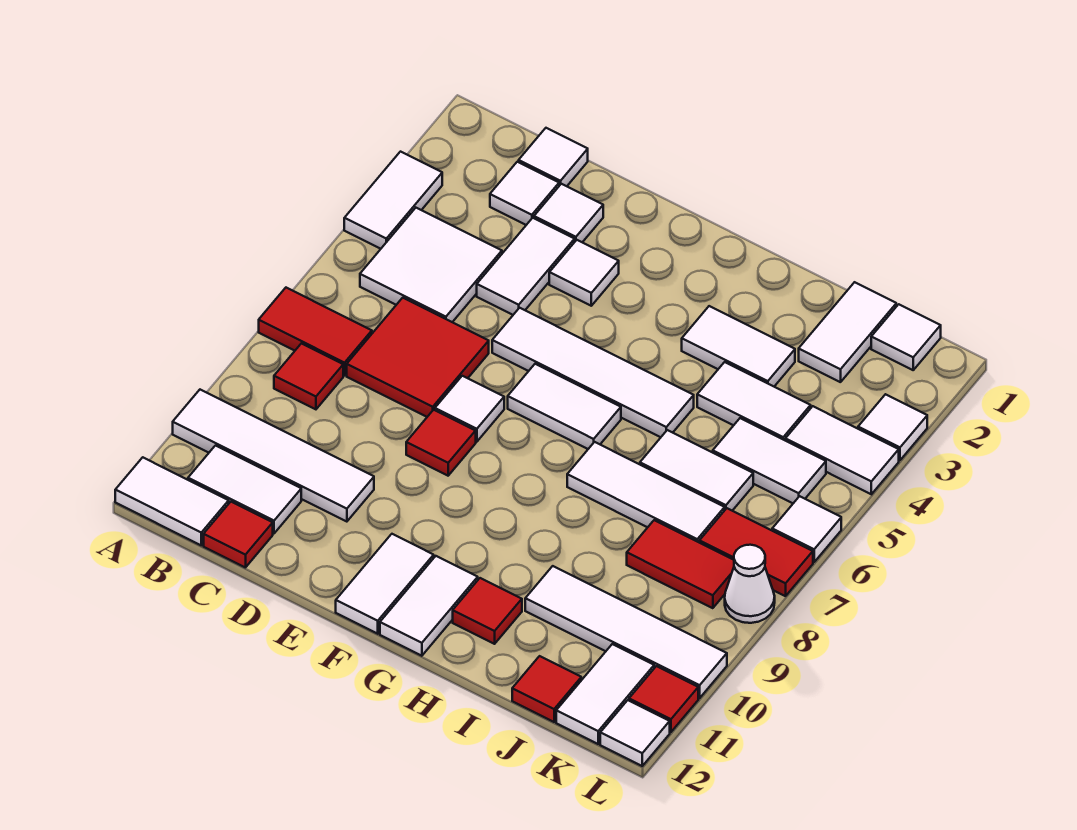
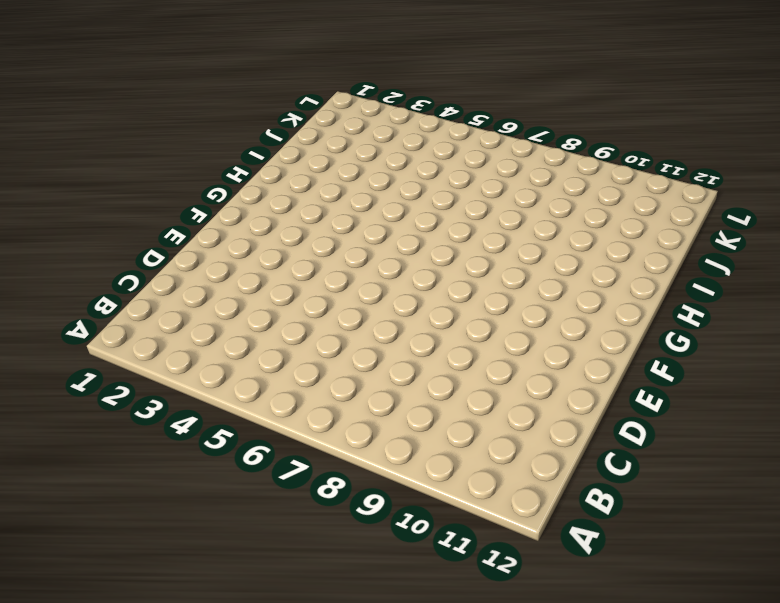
none -> white tile A3:A4 level 1
none -> red tile A7:B7 level 1
none -> white tile A10:D10 level 1
none -> white tile A12:B12 level 1

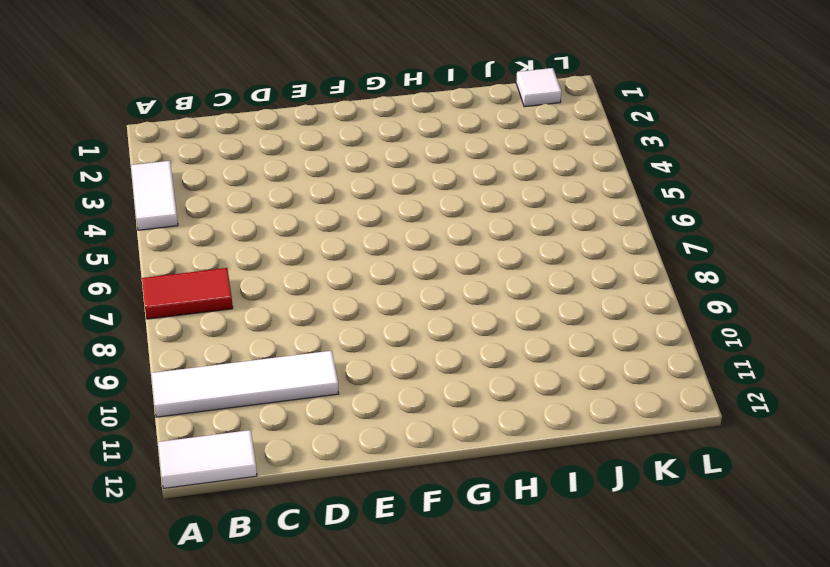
none -> white tile B4:C5 level 1
none -> red tile B8 level 1
none -> white tile B11:C11 level 1
none -> white tile C1 level 1

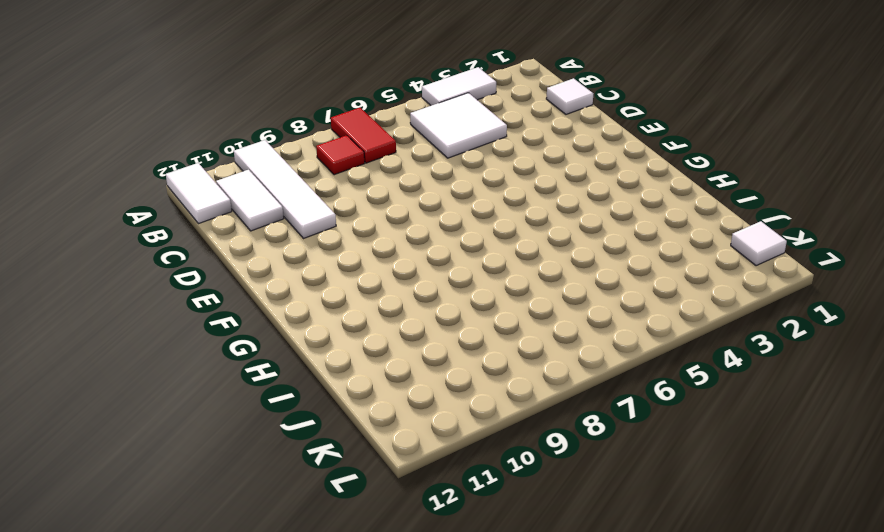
none -> white tile C2 level 1
none -> red tile C6:D7 level 1
none -> red tile C12 level 1
none -> white tile D2 level 1

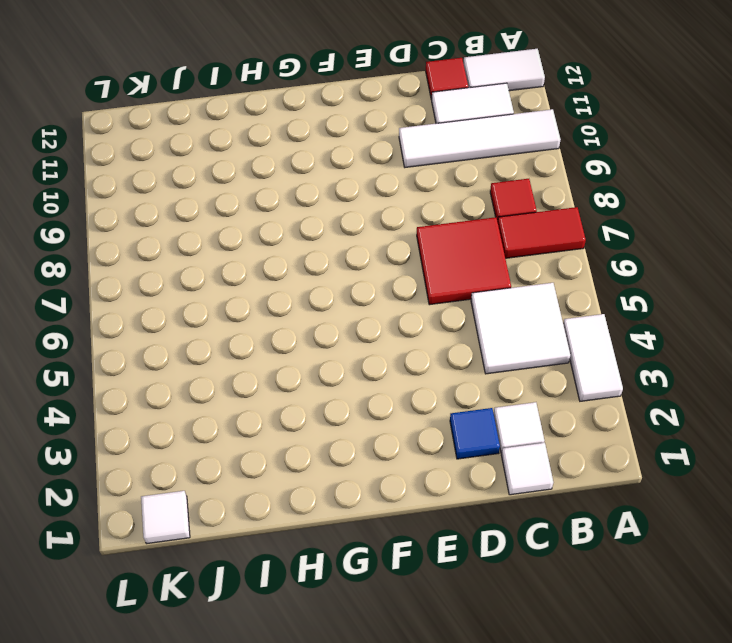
blue tile D2 level 1 -> white tile D2 level 1
none -> white tile D3:D4 level 1
none -> white tile E3 level 1
none -> white tile E5:H5 level 1
none -> white tile E7 level 1

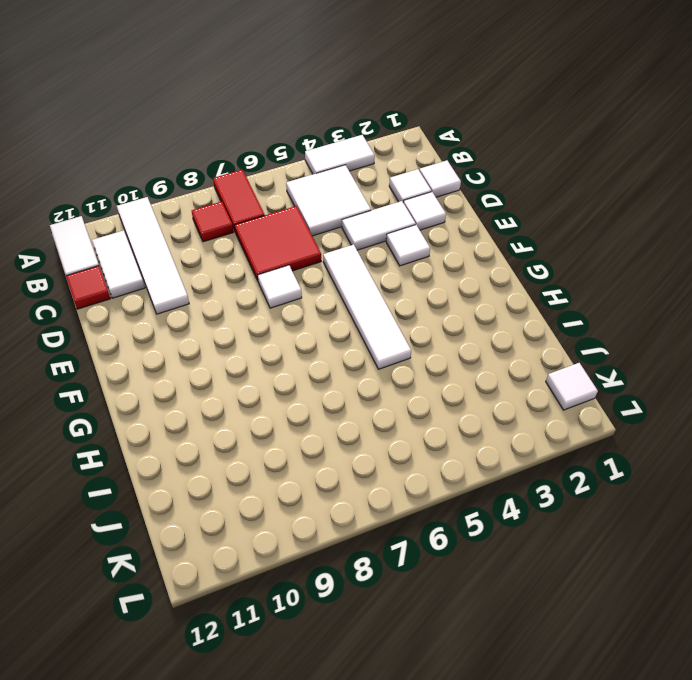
none -> red tile E8 level 1
none -> white tile F6:G6 level 1
none -> white tile F11:F12 level 1
none -> white tile G11:G12 level 1

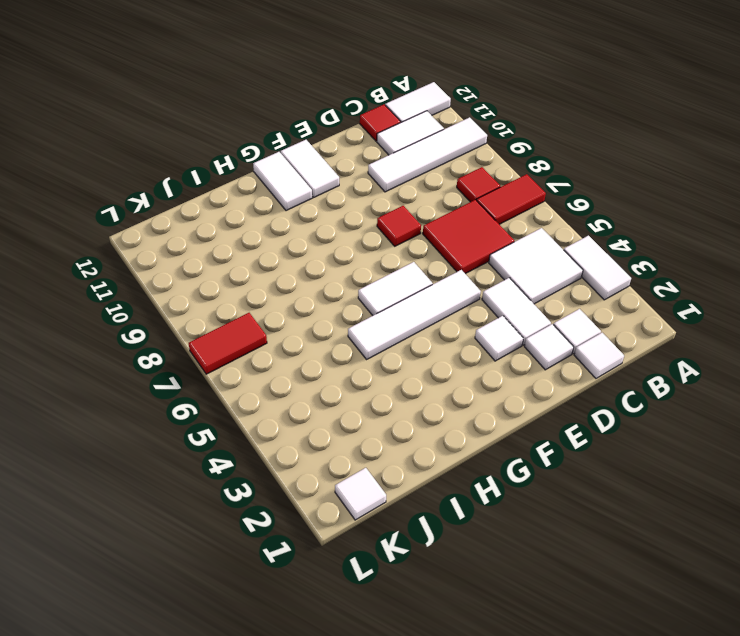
none -> white tile E7 level 1
none -> white tile H3:I3 level 1
none -> white tile H7:J7 level 1
none -> red tile H11 level 1

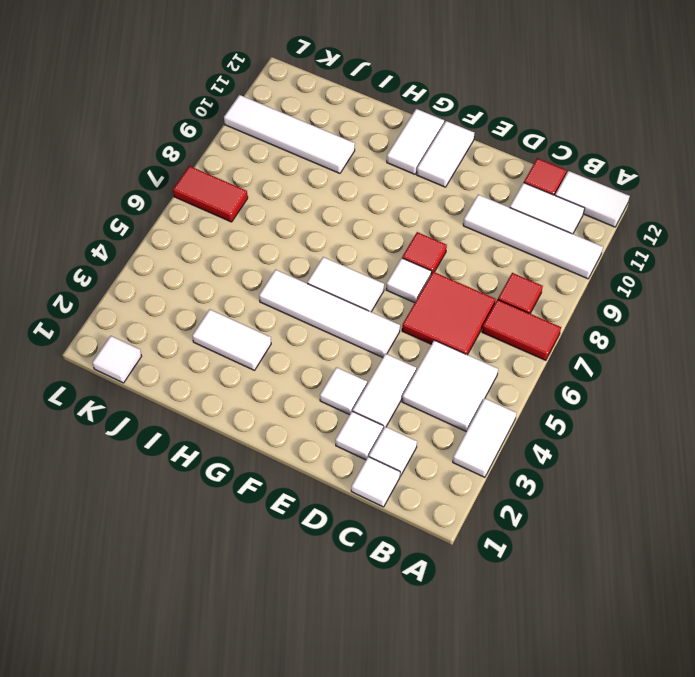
none -> white tile H7:J7 level 1
none -> red tile H11 level 1
none -> white tile I4:J4 level 1
none -> white tile I6:J6 level 1

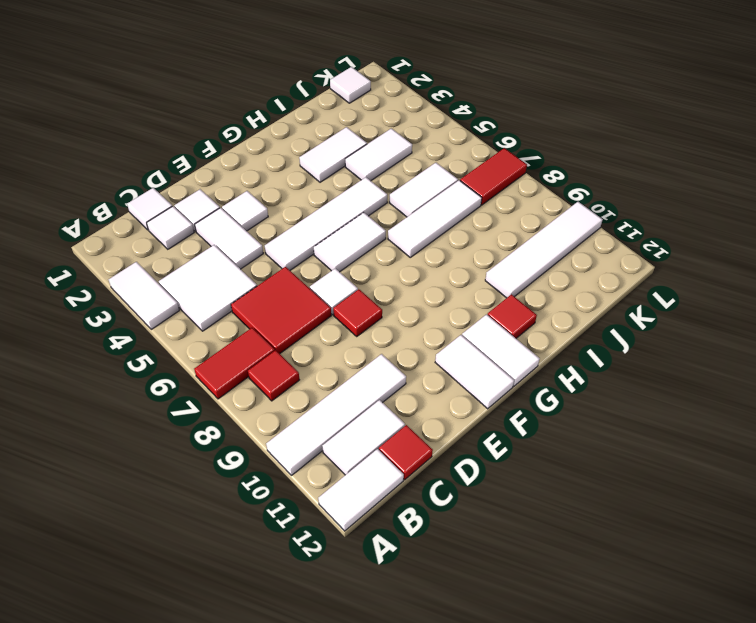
none -> white tile J1:J2 level 1
none -> white tile J5:K5 level 1
none -> red tile J8:K8 level 1
none -> red tile J12 level 1

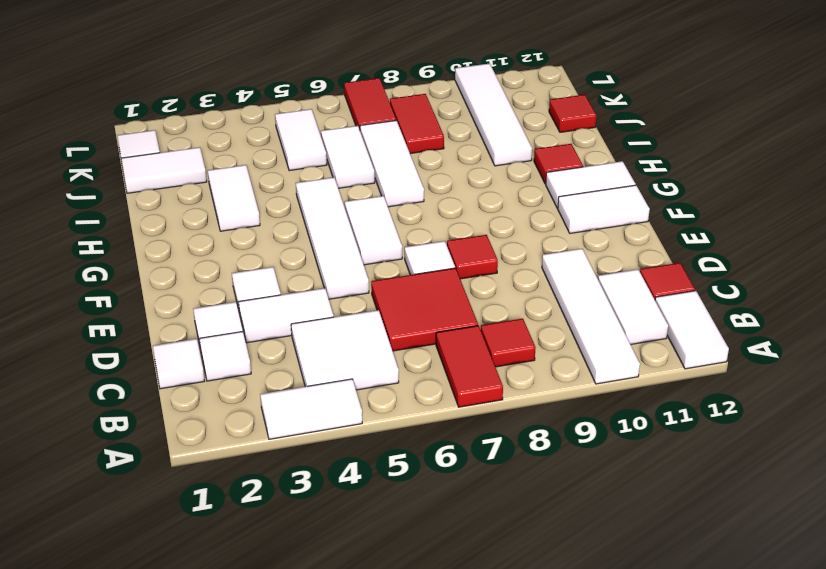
none -> white tile I4:J4 level 1
none -> white tile K4:L4 level 1
none -> white tile K11:K12 level 1
none -> white tile L3 level 1

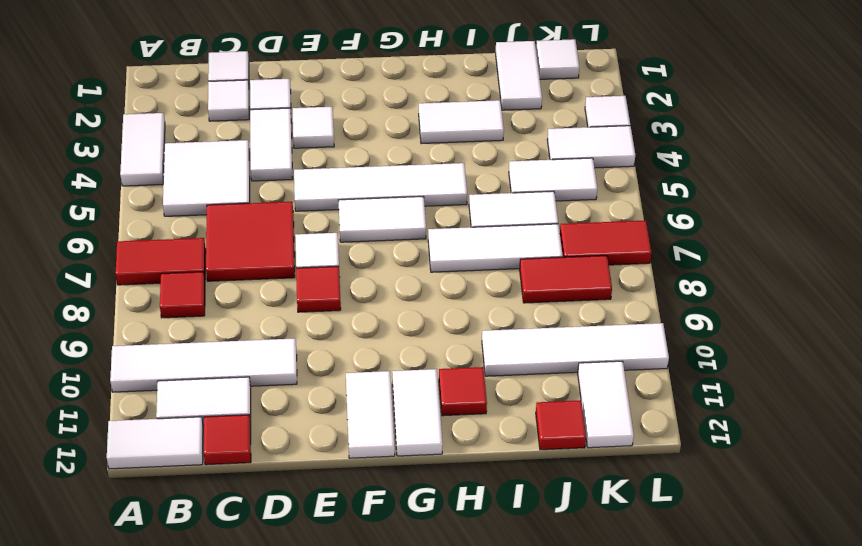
none -> white tile I4:J4 level 1
none -> white tile L6 level 1
none -> white cone L8 level 1
none -> red tile L11 level 1

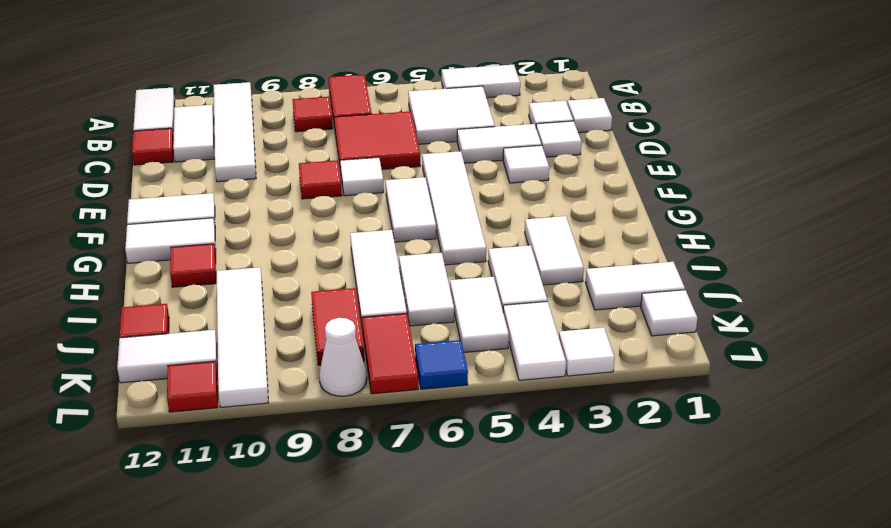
blue tile L6 level 1 -> white tile L6 level 1
none -> white tile L12 level 1

